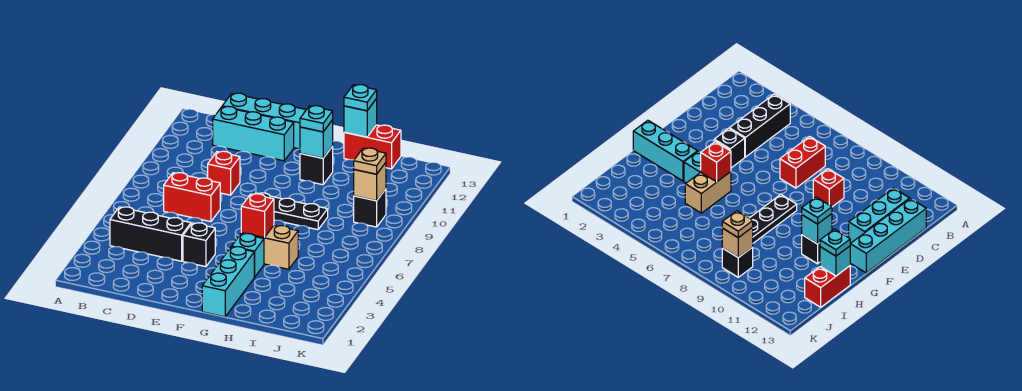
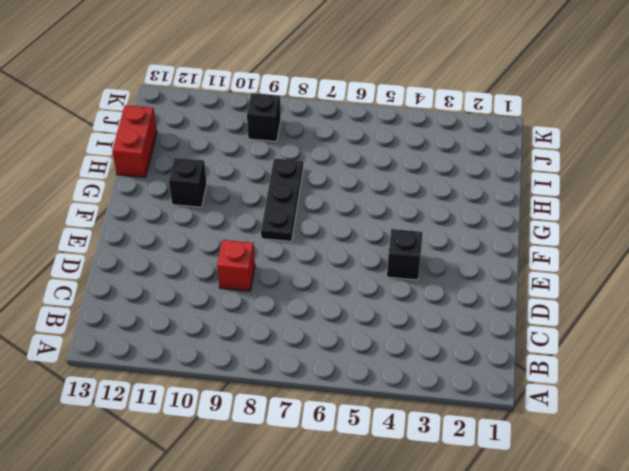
none -> black brick B4:D4 level 1
none -> red brick C7:D7 level 1
none -> cyan brick C12:E12 level 1

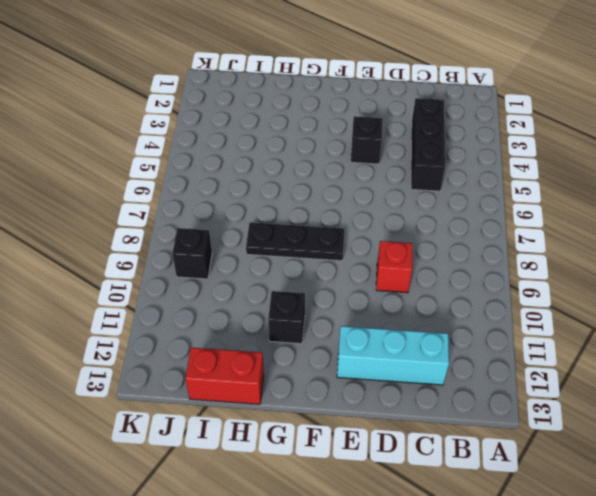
black brick C3:C5 level 1 -> black brick B4:D4 level 1
none -> red brick C7:D7 level 1
none -> cyan brick C13:F13 level 1
none -> cyan brick G1:G3 level 1

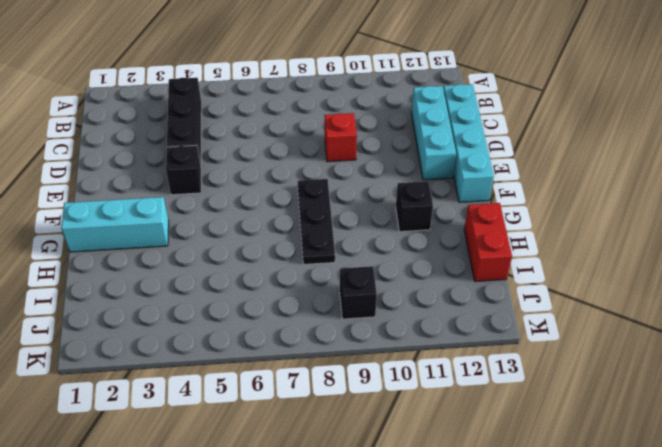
none -> red brick C7:D7 level 1
none -> cyan brick G4 level 1
none -> tan brick G5:H5 level 1

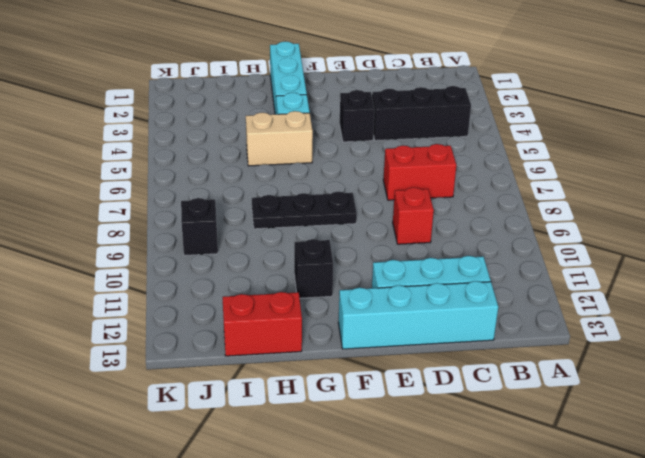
none -> red brick G5 level 2
none -> cyan brick G11 level 2
none -> cyan brick H13 level 2

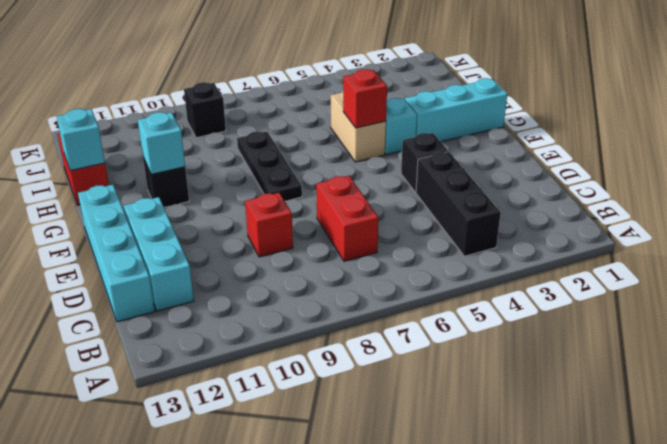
none -> tan brick J9 level 2
none -> cyan plate G11 level 3
none -> cyan plate H13 level 3

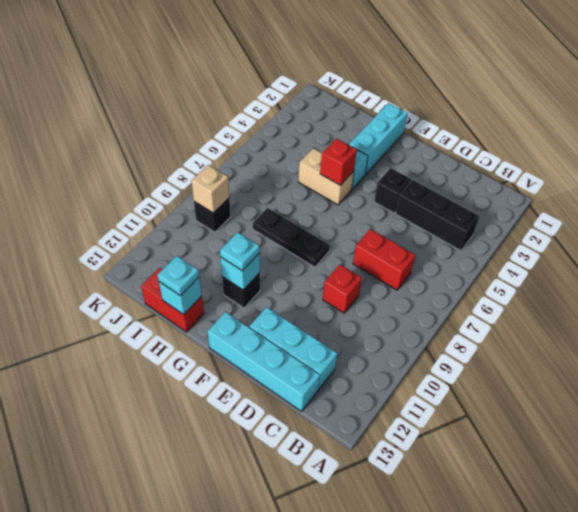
none -> tan plate J9 level 3

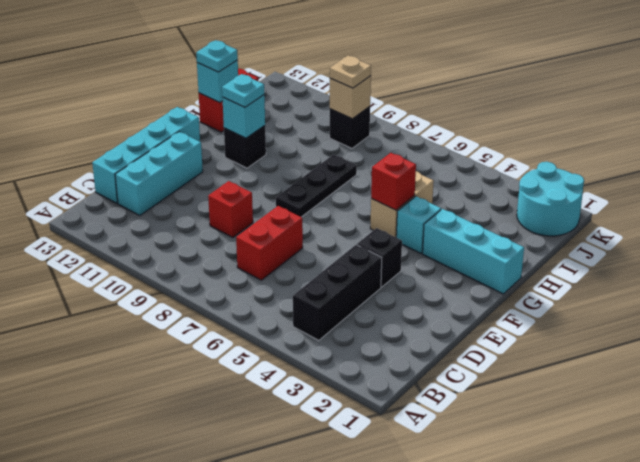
cyan round brick J1:K2 level 1 -> none

